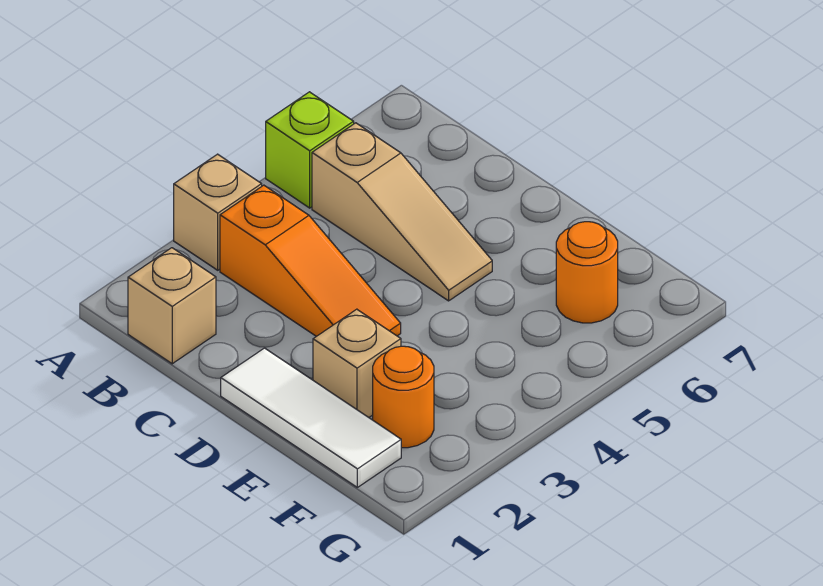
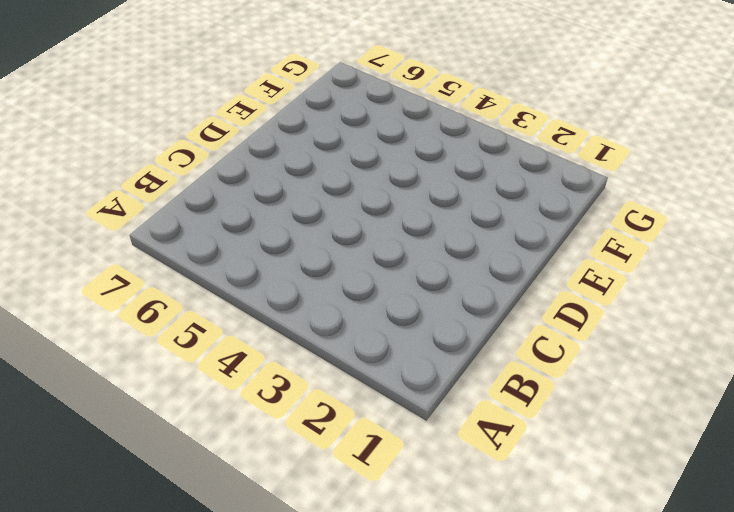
none -> tan brick A3 level 1
none -> lime brick A5 level 1

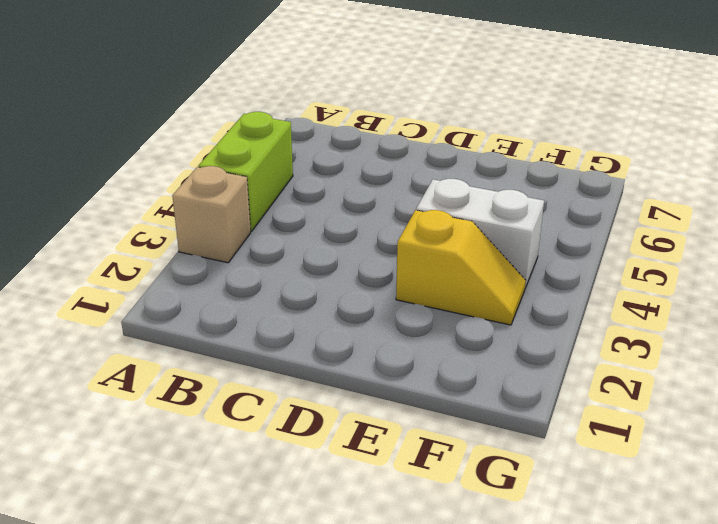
lime brick A4:A5 level 1 -> lime brick A5 level 1
yellow slope E3:F3 level 1 top E -> none
white brick E4:F4 level 1 -> none
none -> tan brick B1 level 1
none -> orange slope B3:D3 level 1 top B

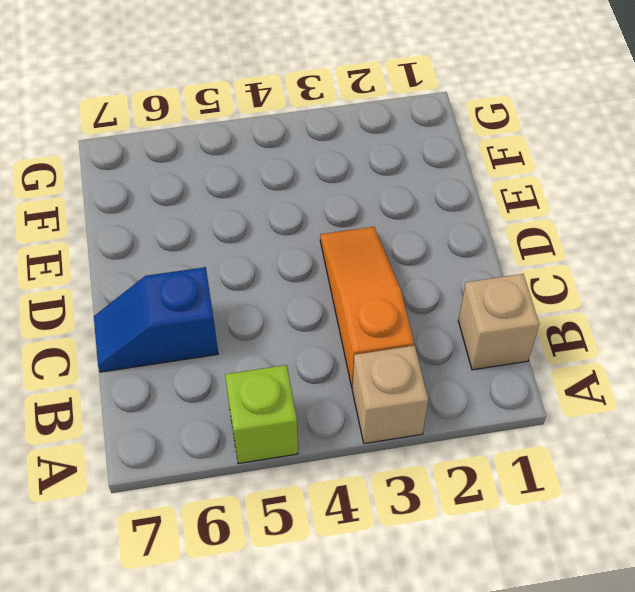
blue slope C6:C7 level 1 top 6 -> none
none -> tan slope B5:D5 level 1 top B
none -> white tile D1:F1 level 1

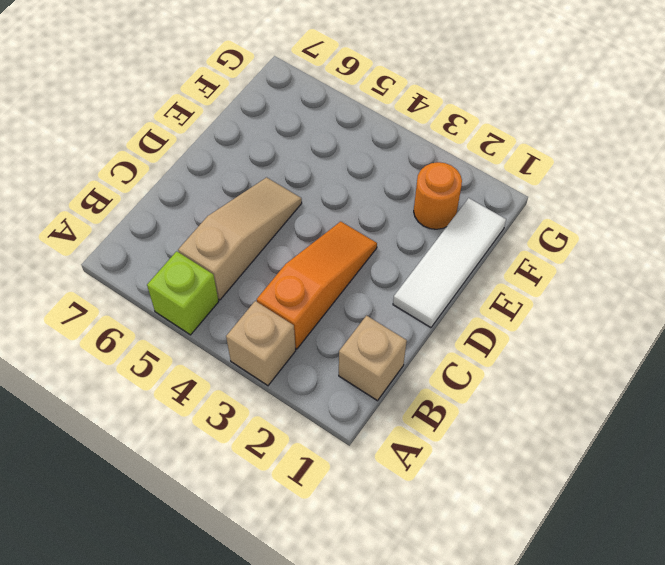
none -> tan brick E2 level 1
none -> orange round brick F6 level 1

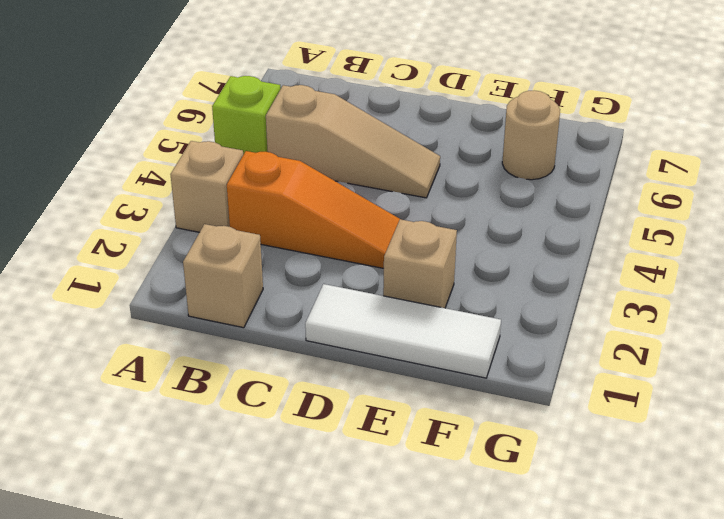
tan round brick F6 level 1 -> orange round brick F6 level 1
none -> orange round brick F2 level 1

